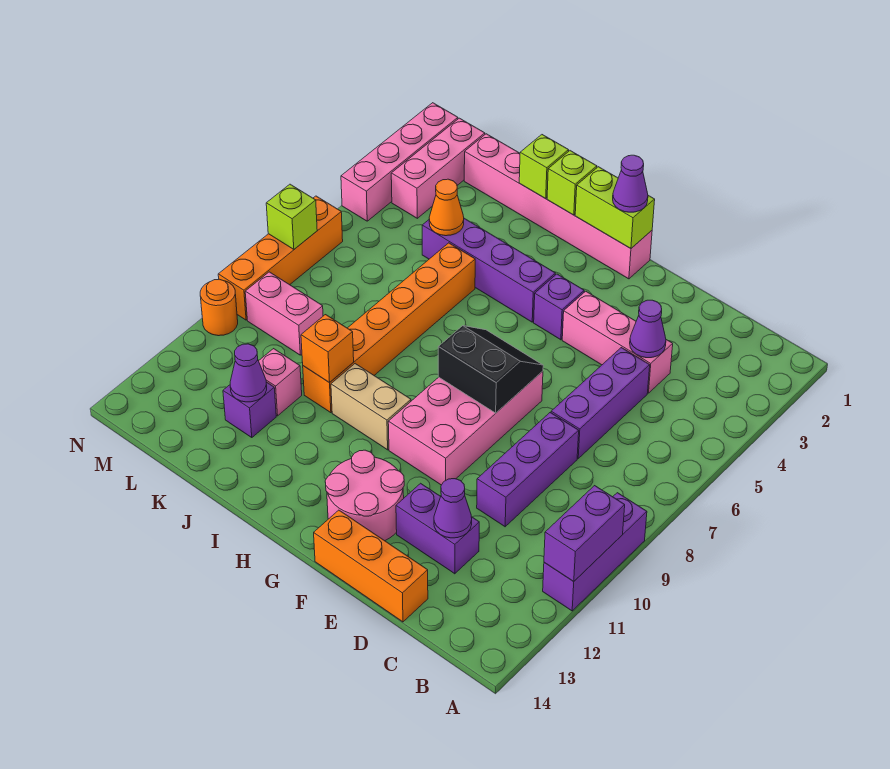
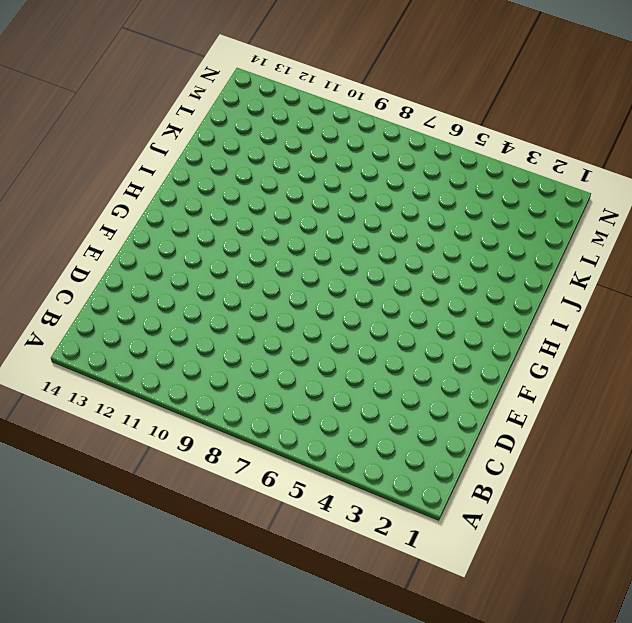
none -> purple brick A9:A11 level 1
none -> pink brick D4:F4 level 1
none -> purple brick D5:D7 level 1
none -> purple brick D8:D10 level 1

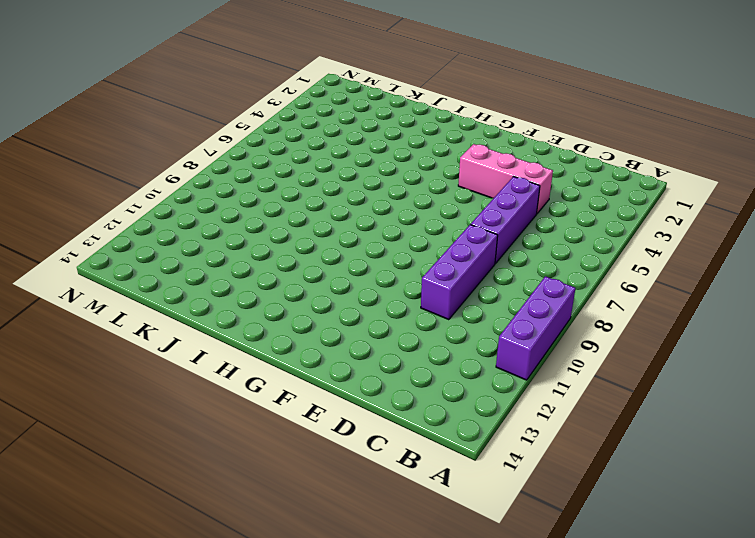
none -> purple brick D12:E12 level 1
none -> orange brick D14:F14 level 1
none -> pink brick F7:G10 level 1
none -> pink round brick F12:G13 level 1

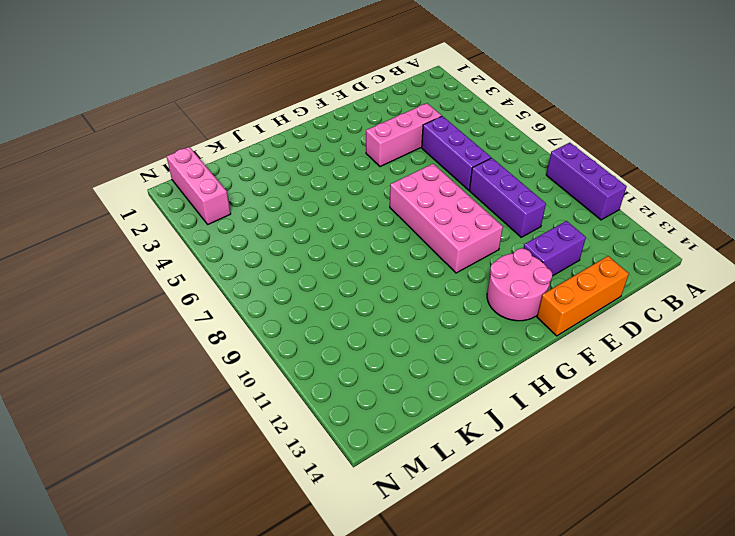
none -> pink brick G1:L1 level 1
none -> purple brick G4 level 1
none -> purple brick H4:K4 level 1
none -> tan brick H10:I10 level 1

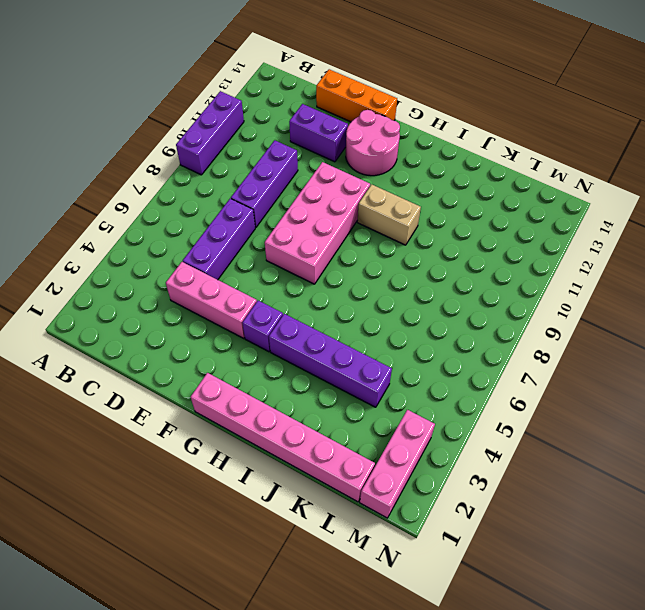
none -> orange brick J5:J10 level 1
none -> pink brick K11 level 1
none -> purple brick K12 level 1
none -> pink brick L9:M9 level 1

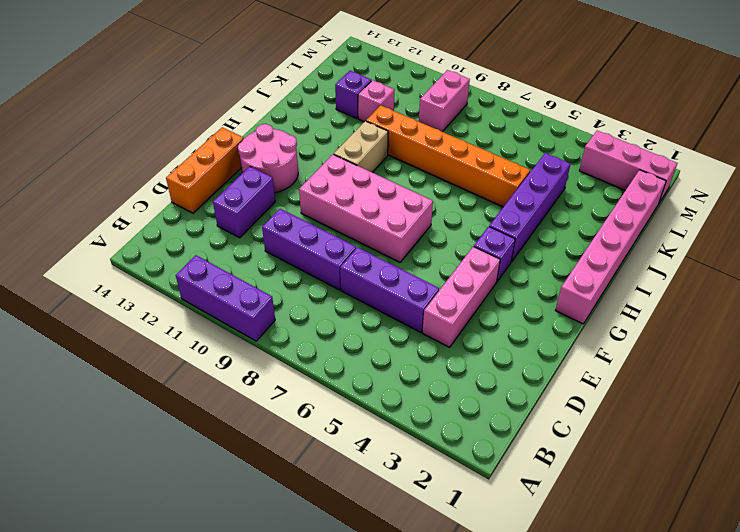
none -> pink brick N1:N4 level 1
none -> orange brick N6:N9 level 1
none -> orange round brick N10 level 1
none -> purple brick A10:A11 level 2

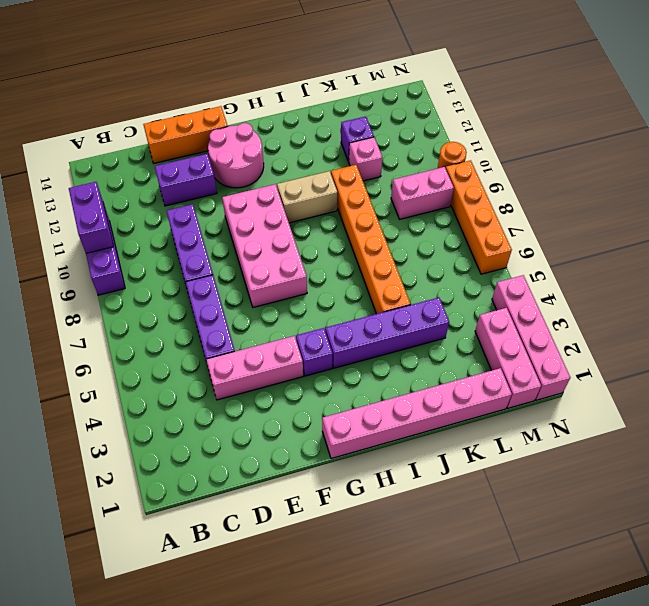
none -> purple cone D4 level 2
none -> purple cone D12 level 2
none -> black slope F7:G8 level 2 top 8
none -> lime brick G1:H1 level 2

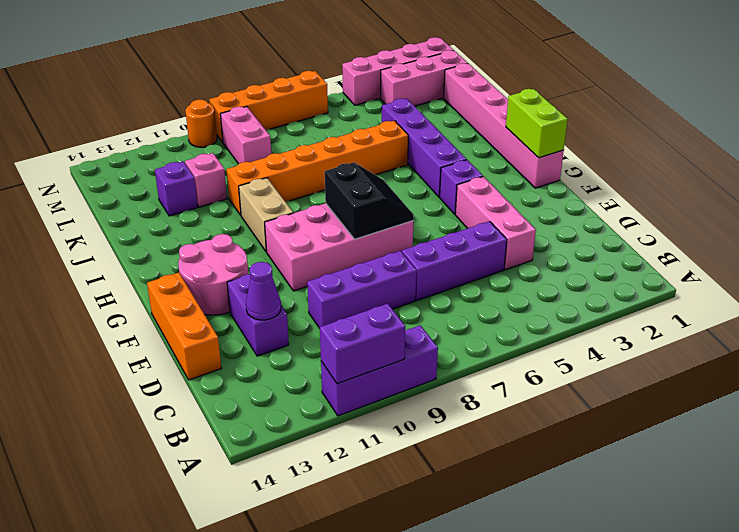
none -> purple cone D4 level 2
none -> lime brick I1 level 2
none -> lime brick J1 level 2
none -> orange brick J10 level 2

